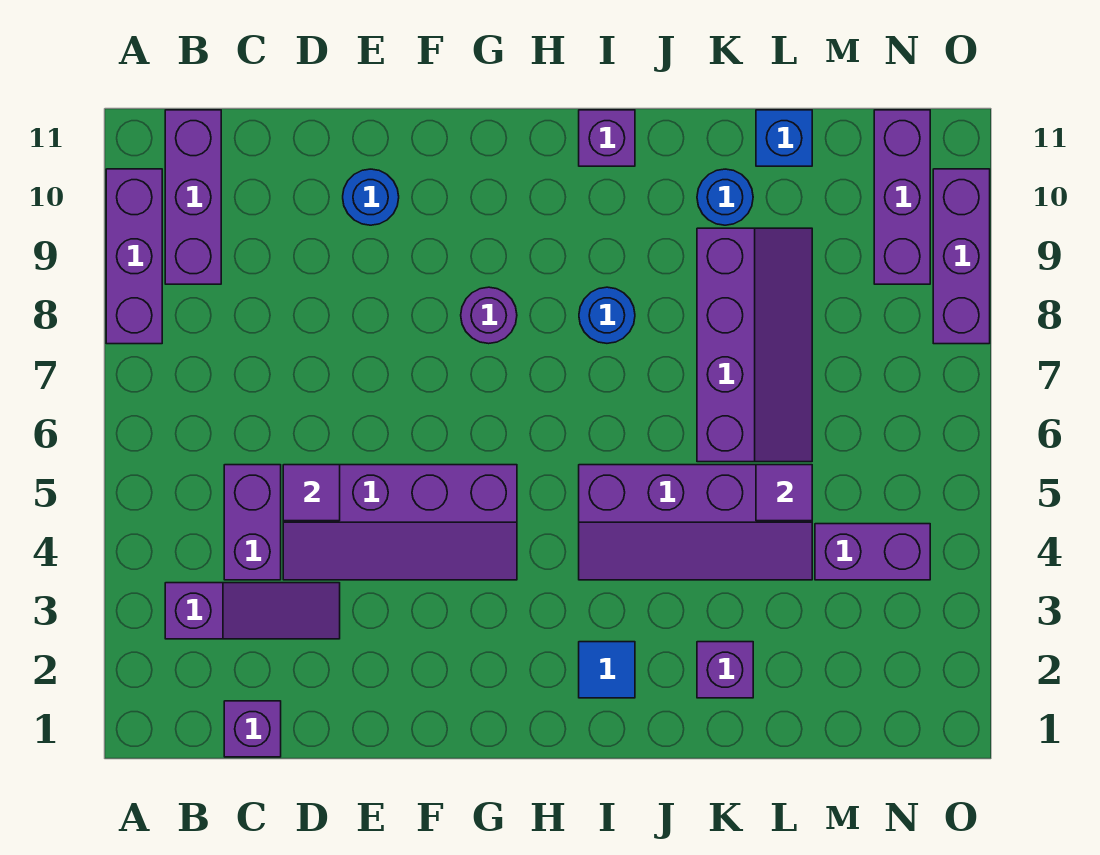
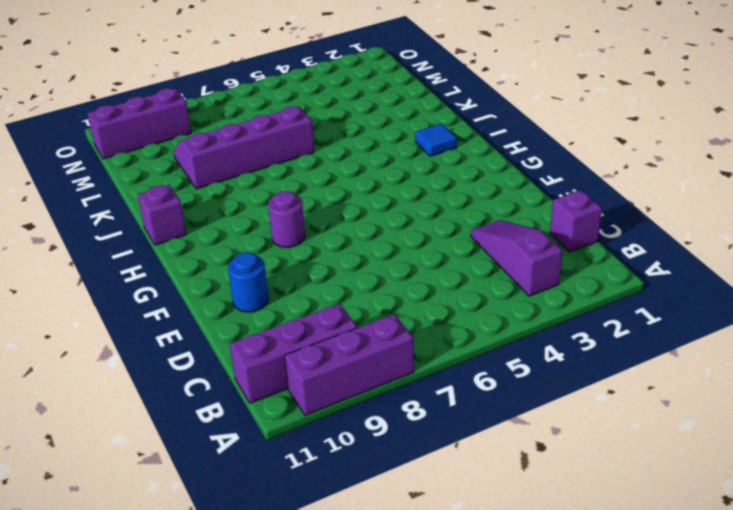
none -> purple brick C4:C5 level 1
none -> purple slope D4:G5 level 1 top 5
none -> purple slope I4:L5 level 1 top 5

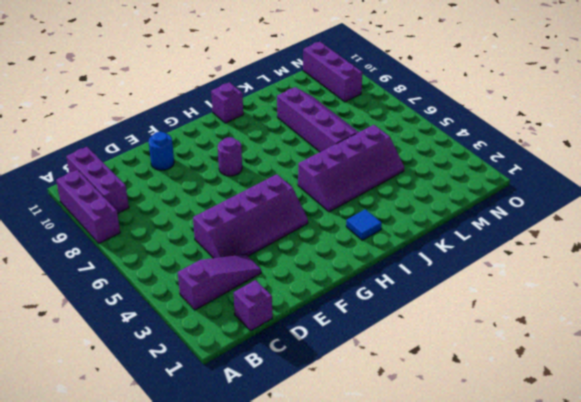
none -> purple brick C4:C5 level 1
none -> blue round brick I8 level 1
none -> purple brick K2 level 1

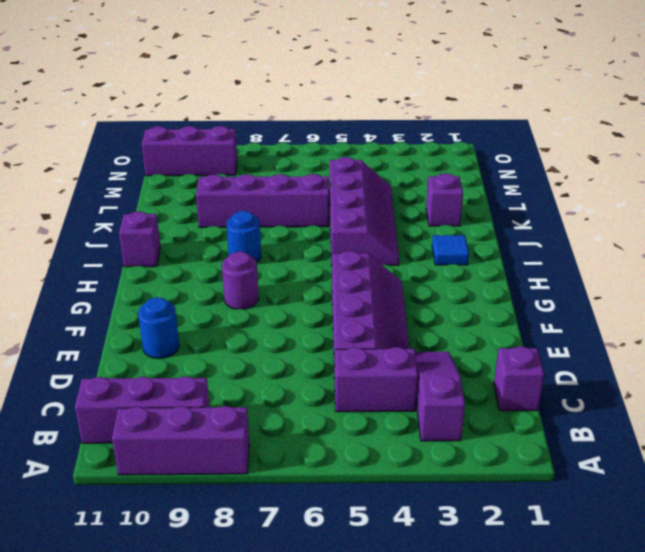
none -> blue round brick K10 level 1
none -> blue brick L11 level 1
none -> purple brick M4:N4 level 1

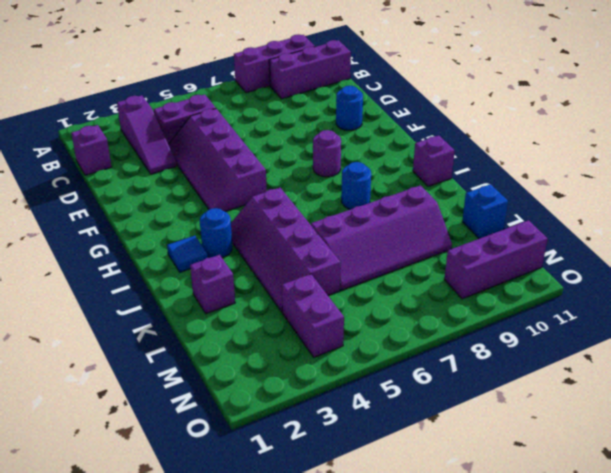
blue round brick I3 level 1 -> blue round brick K10 level 1
none -> purple brick O8:O10 level 1
none -> purple tile D5 level 2
none -> purple tile L5 level 2

